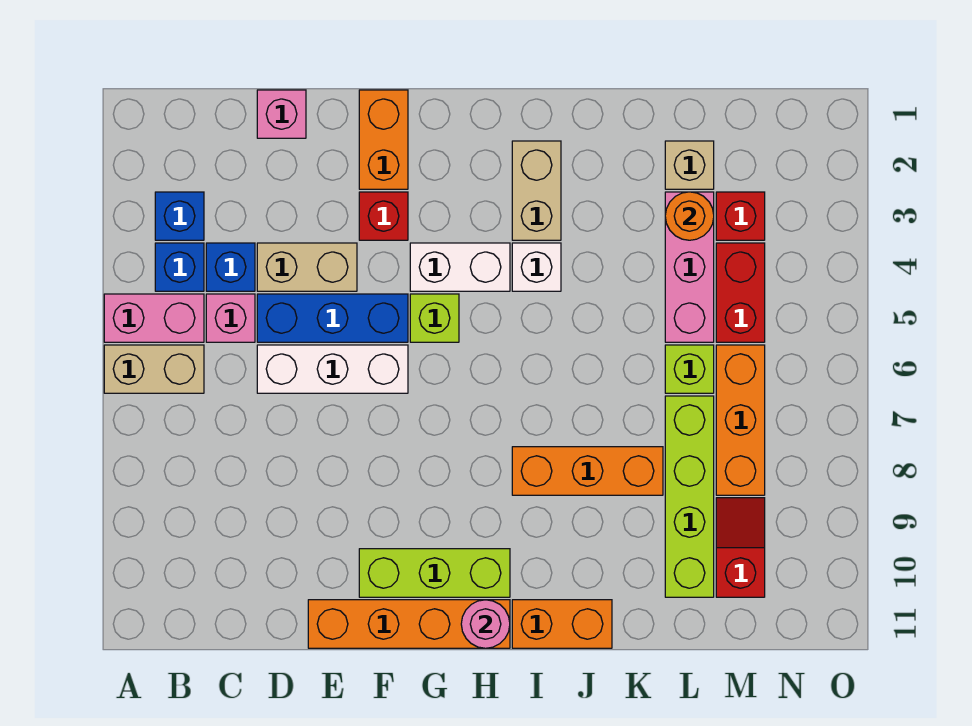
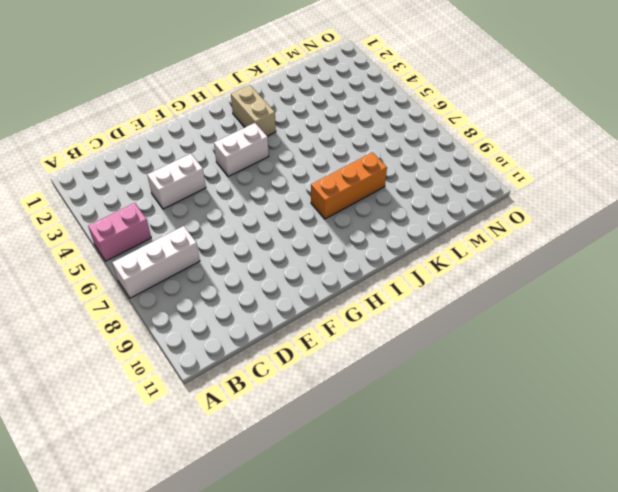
white brick A7:C7 level 1 -> white brick D6:F6 level 1
white brick D4:E4 level 1 -> tan brick D4:E4 level 1
none -> tan brick A6:B6 level 1
none -> blue brick B3 level 1
none -> blue brick B4 level 1
none -> blue brick C4 level 1

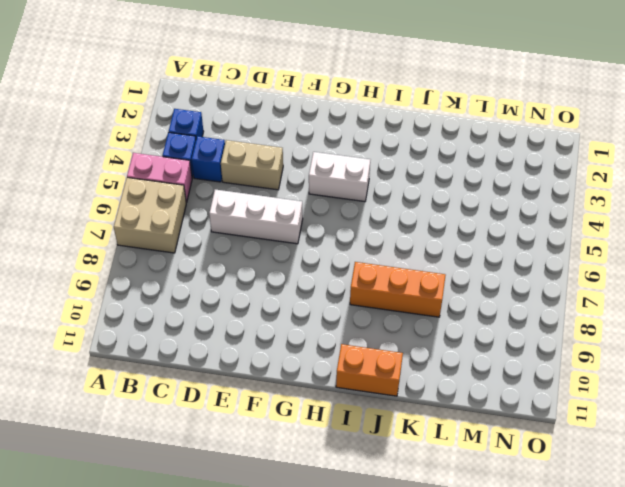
tan brick A6:B7 level 1 -> tan brick A6:B6 level 1
none -> pink brick C5 level 1
none -> pink brick D1 level 1
none -> blue brick D5:F5 level 1
none -> orange brick E11:H11 level 1

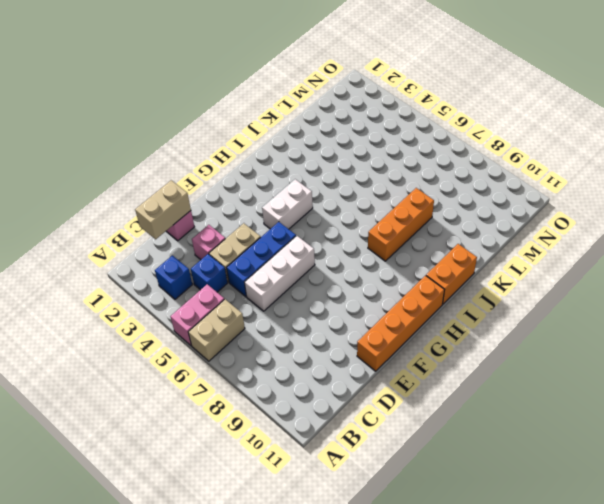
tan brick C1:D1 level 2 -> tan brick I2:I3 level 1
pink brick D3 level 1 -> pink brick C5 level 1
none -> blue brick B4 level 1
none -> orange brick F1:F2 level 1
none -> red brick F3 level 1
none -> lime brick F10:H10 level 1

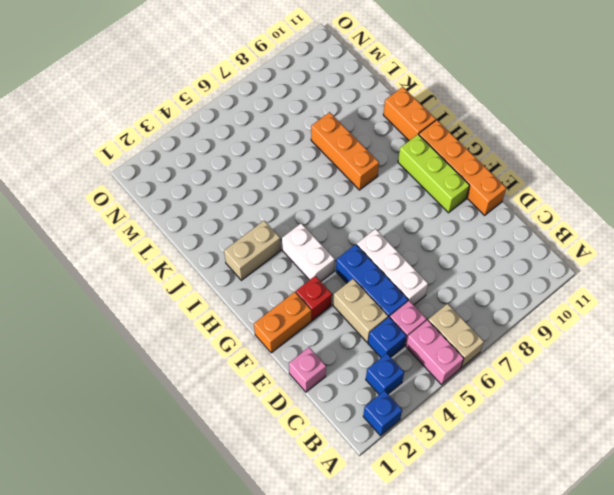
blue brick A2 level 1 -> blue brick B4 level 1
none -> lime brick G5 level 1
none -> white brick I4 level 1
none -> tan brick L2 level 1
none -> pink brick L3:L5 level 1

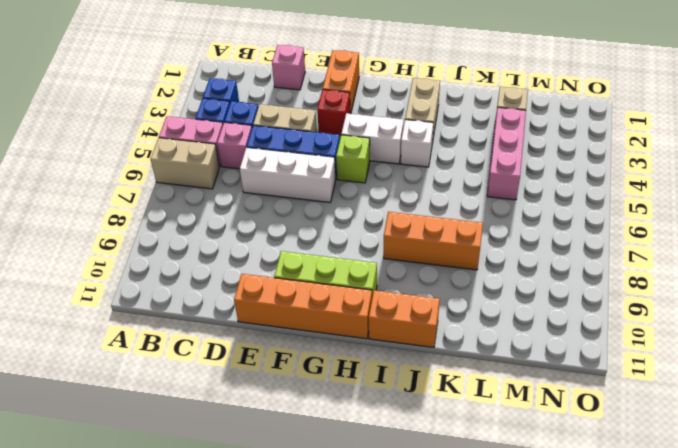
none -> lime brick L6 level 1
none -> lime brick L7:L10 level 1
none -> red brick M3 level 1
none -> red brick M4:M5 level 1

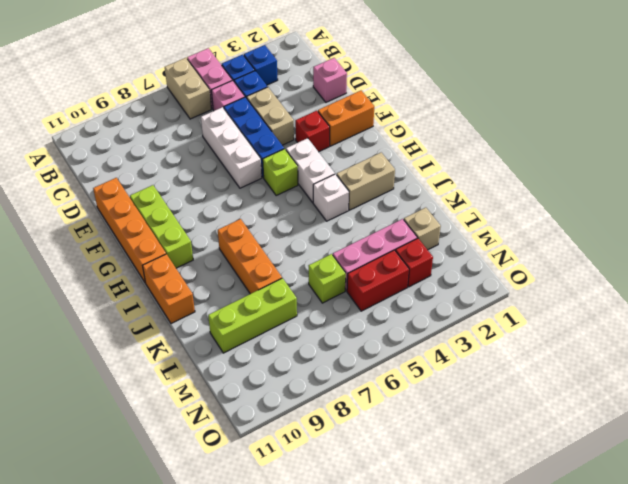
lime brick L8:L10 level 1 -> lime brick L7:L10 level 1
none -> orange brick M6:M8 level 1
none -> red slope M9:M10 level 1 top 10
none -> pink round brick H11 level 2
none -> orange round brick L3 level 2

